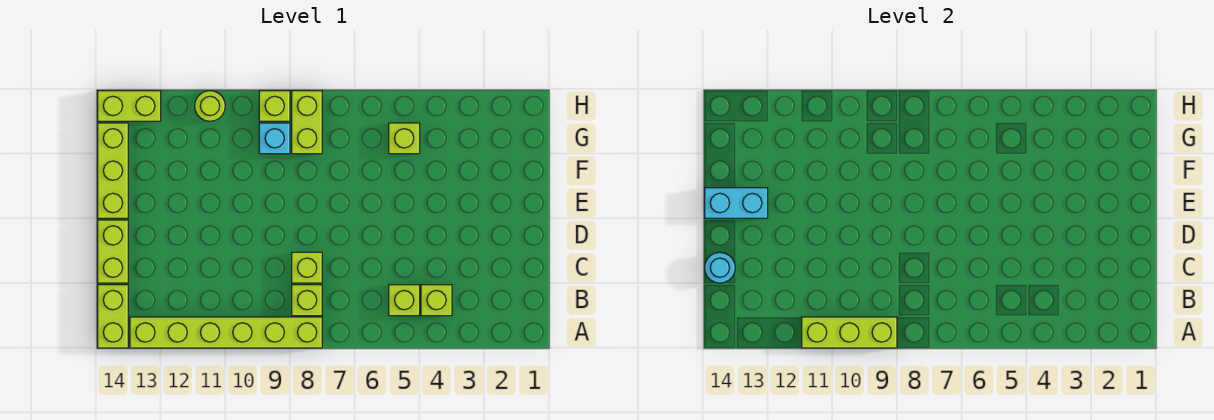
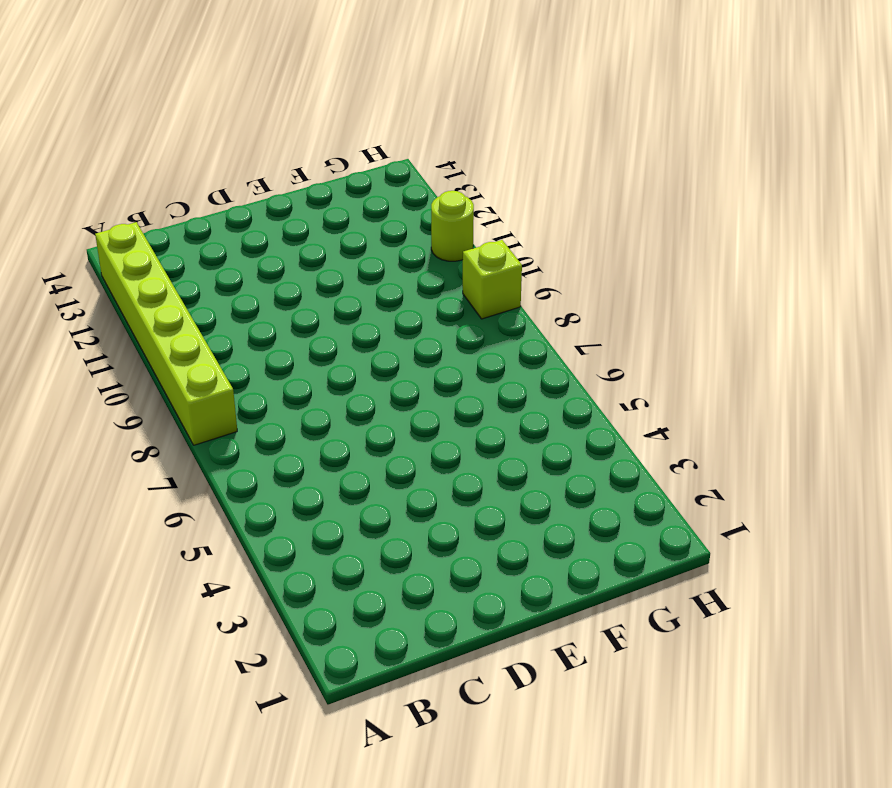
none -> lime brick A14:B14 level 1
none -> lime brick B4 level 1
none -> lime brick B5 level 1

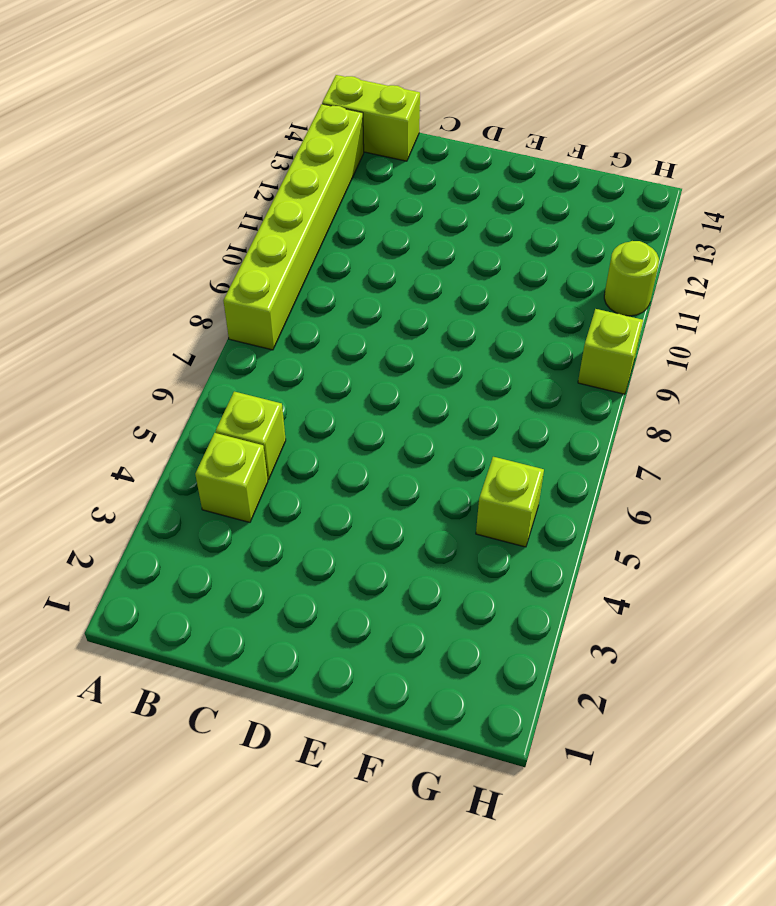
none -> lime brick B8 level 1
none -> lime brick C8 level 1
none -> lime brick C14:D14 level 1

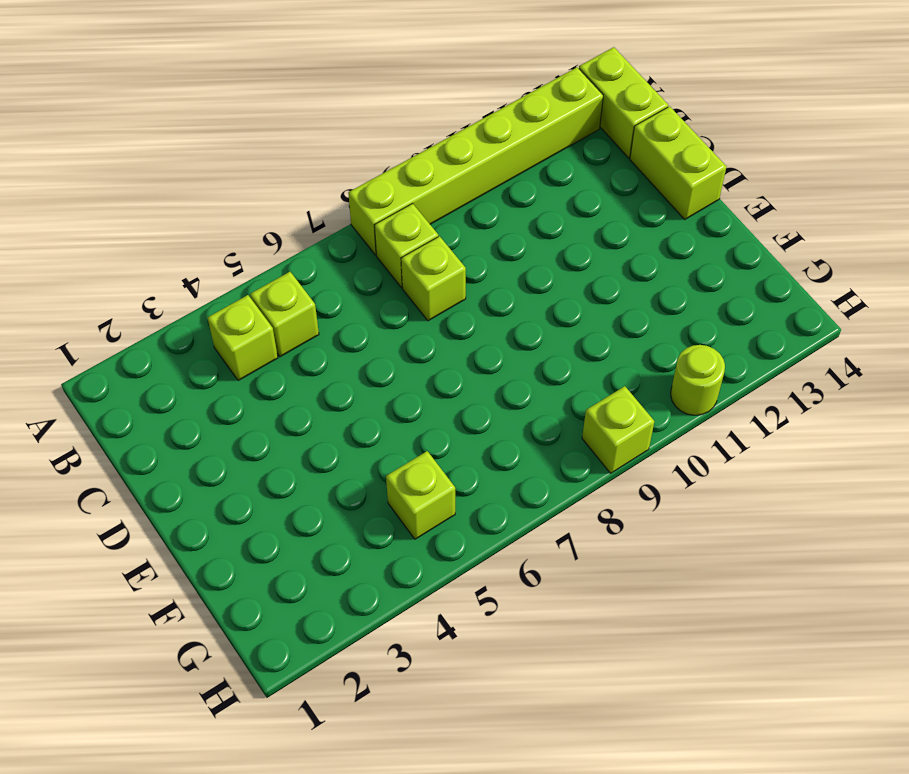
none -> lime brick E14:G14 level 1
none -> lime brick G8:H8 level 1
none -> cyan brick G9 level 1

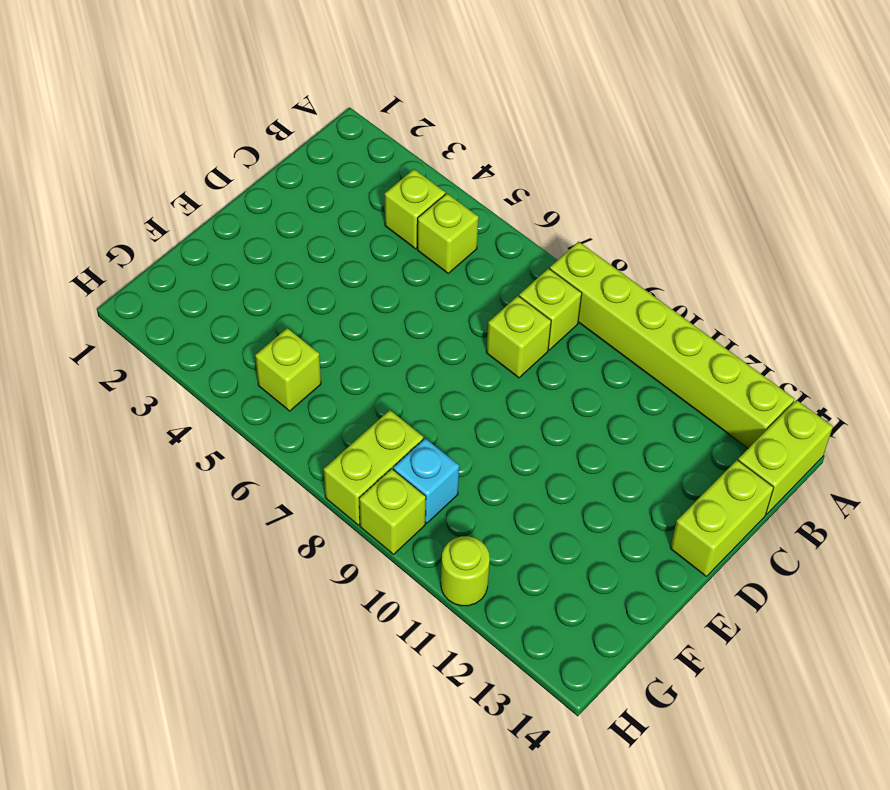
none -> lime brick E14:G14 level 1
none -> lime brick H13:H14 level 1
none -> lime brick A9:A11 level 2

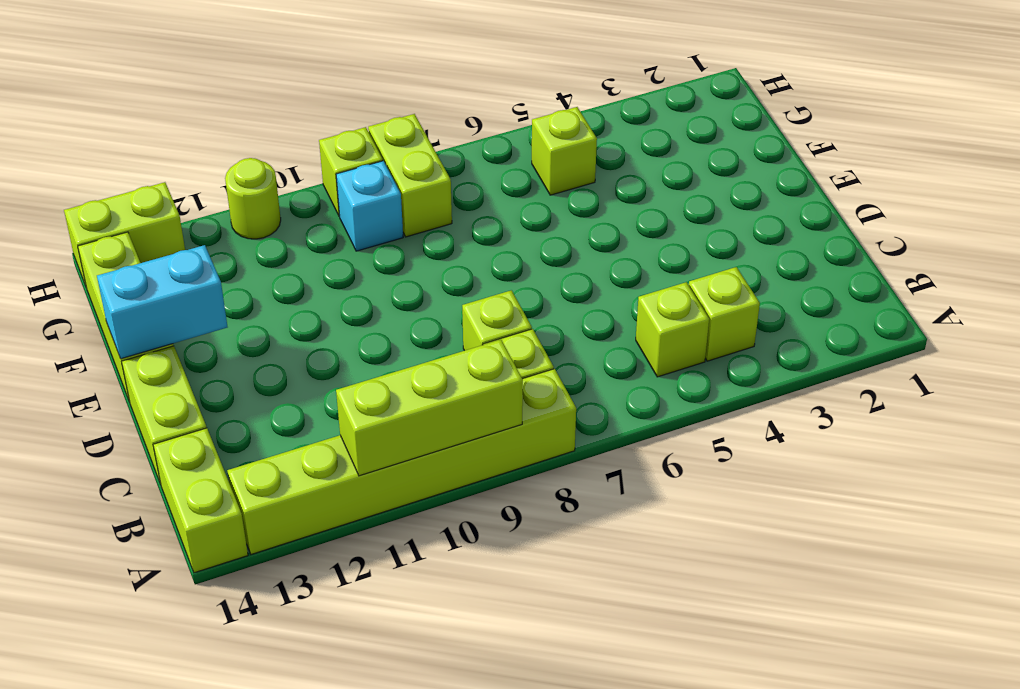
none -> cyan round brick C14 level 2

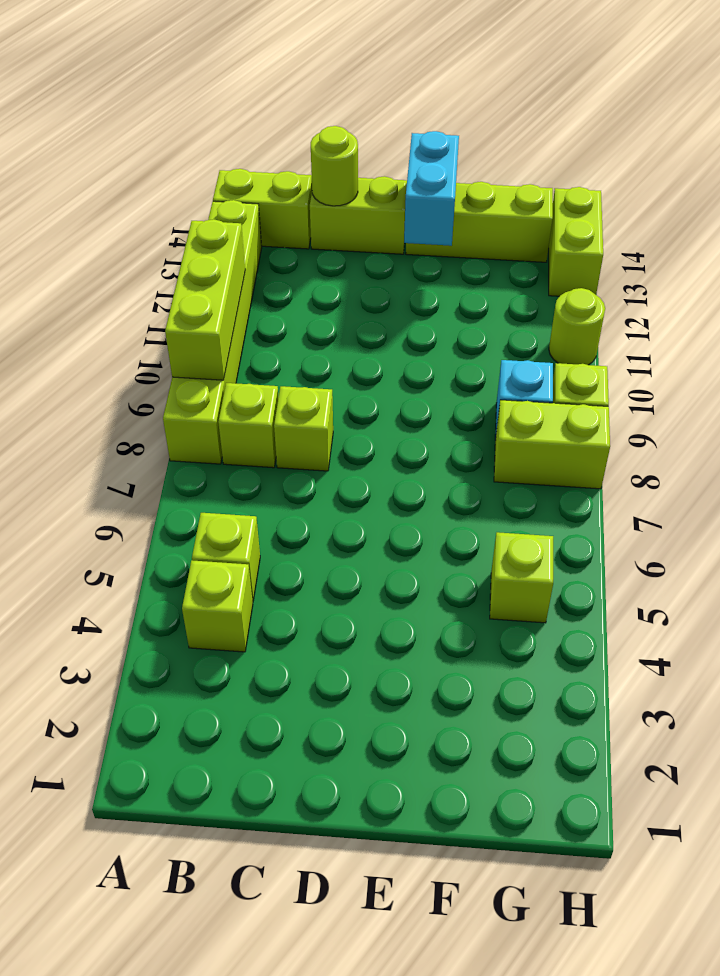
lime round brick C14 level 2 -> cyan round brick C14 level 2

